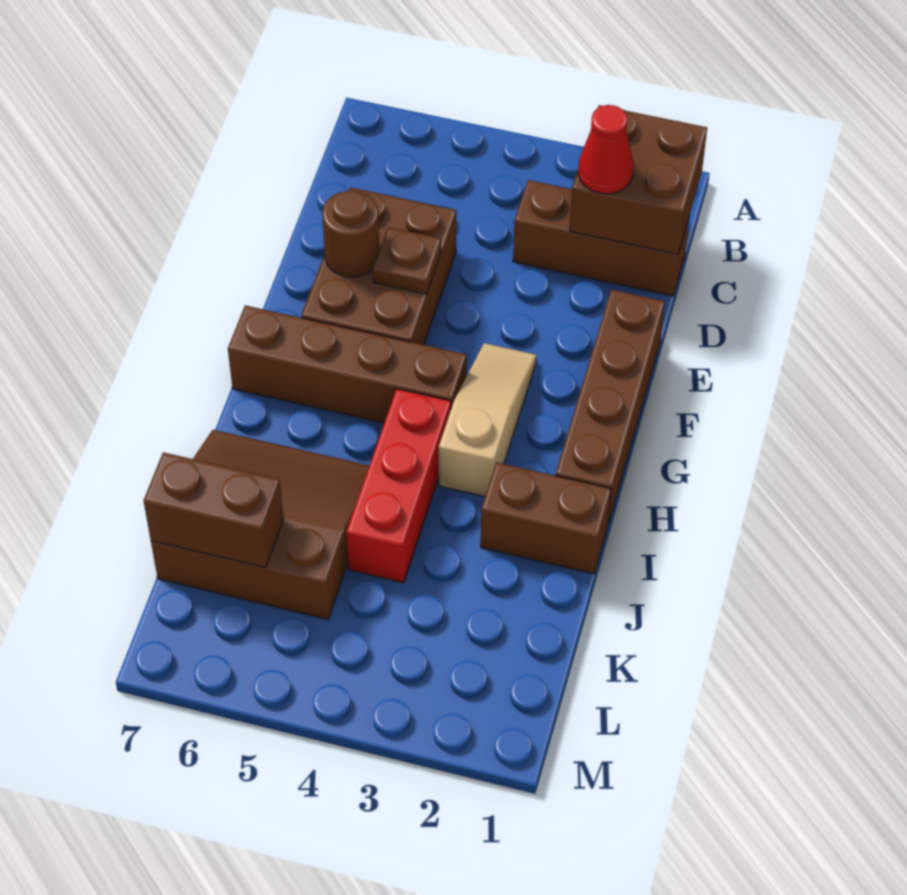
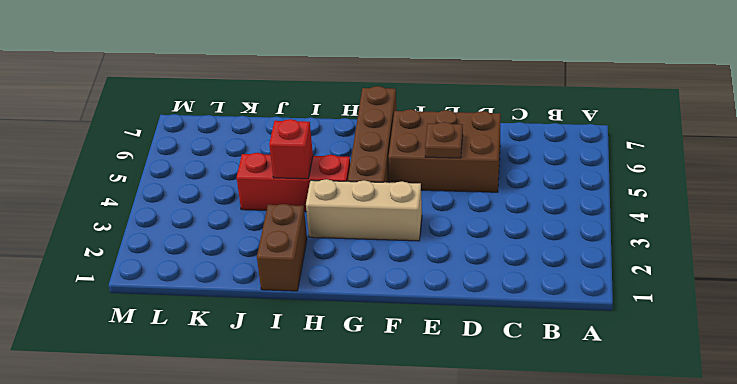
tan brick F3:H3 level 1 -> tan slope F3:H3 level 1 top H
red brick I4 level 2 -> none
none -> brown brick C1:C3 level 1
none -> brown brick E1:H1 level 1
none -> brown slope I5:K7 level 1 top K

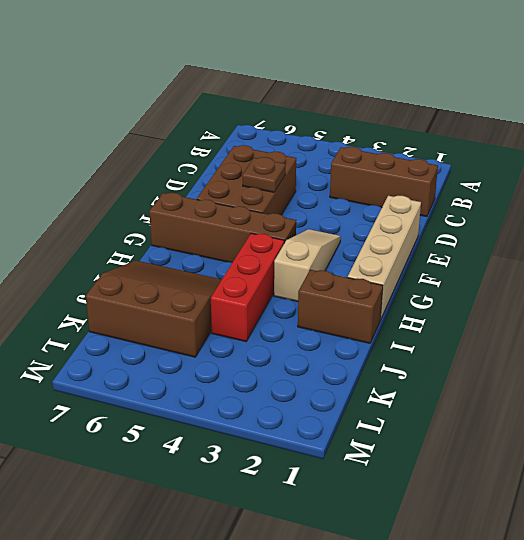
tan brick E1:H1 level 1 -> brown brick E1:H1 level 1
none -> brown brick B1:C2 level 2
none -> brown round brick E6 level 2
none -> brown brick K6:K7 level 2

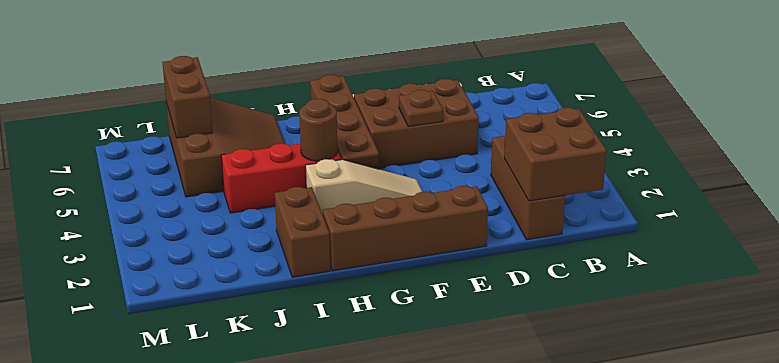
brown round brick H4 level 2 -> brown round brick E6 level 2
none -> red cone C2 level 3

